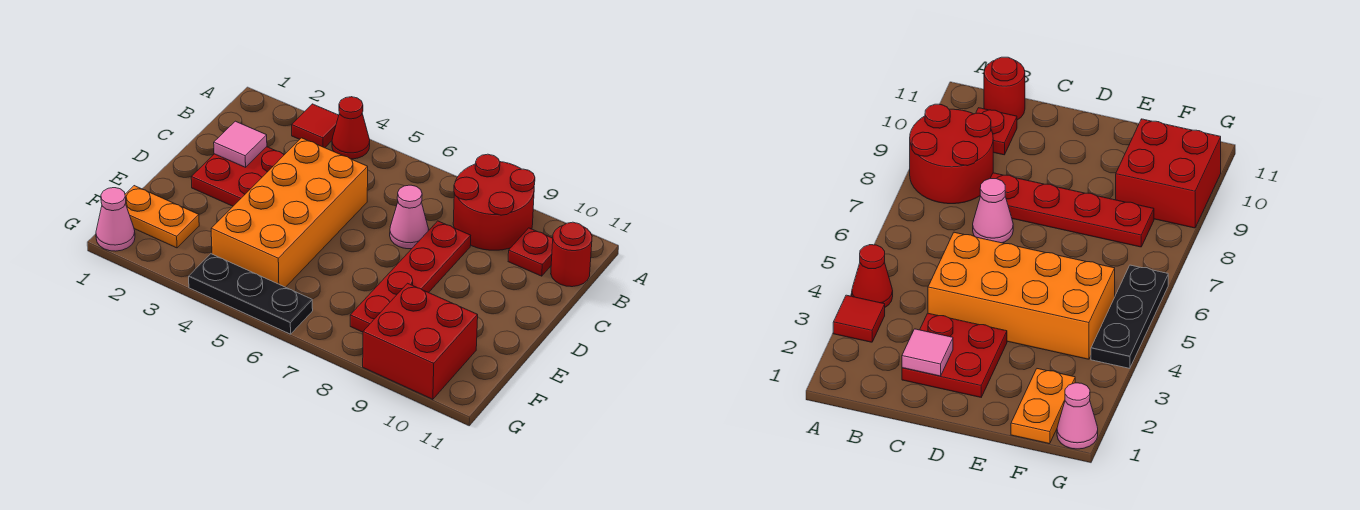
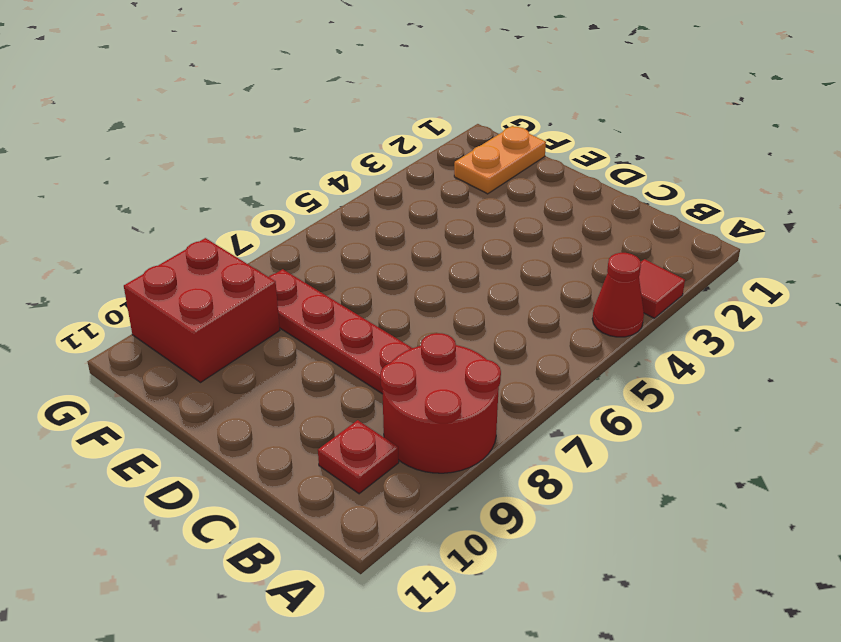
none -> red round brick B11 level 1
none -> red plate C2:D3 level 1
none -> orange brick C4:F5 level 1

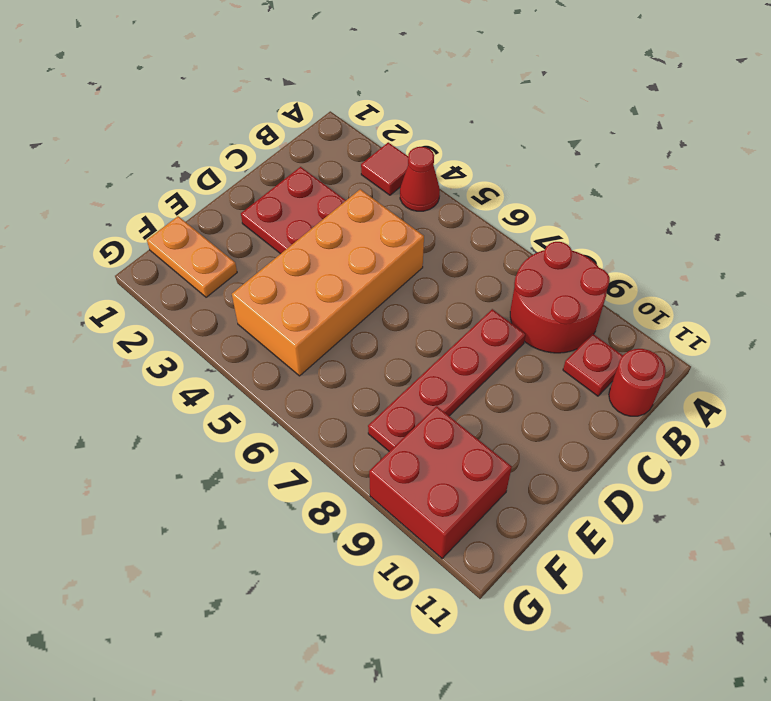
none -> pink cone C7 level 1
none -> pink cone G1 level 1
none -> black plate G4:G6 level 1

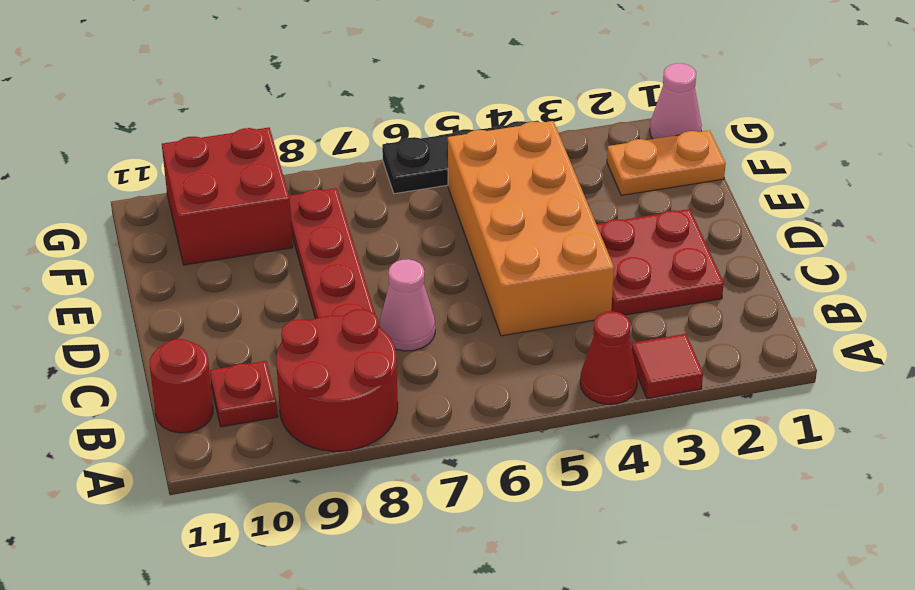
none -> pink tile C2 level 2

